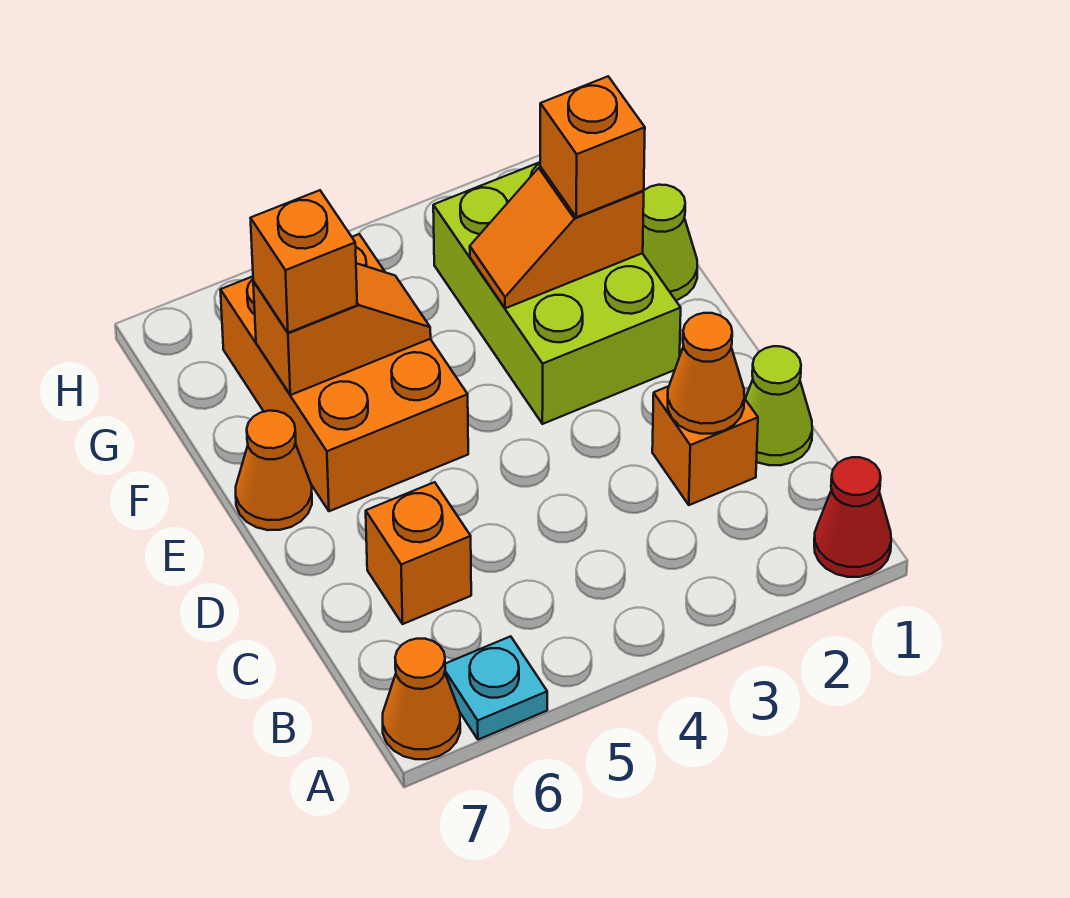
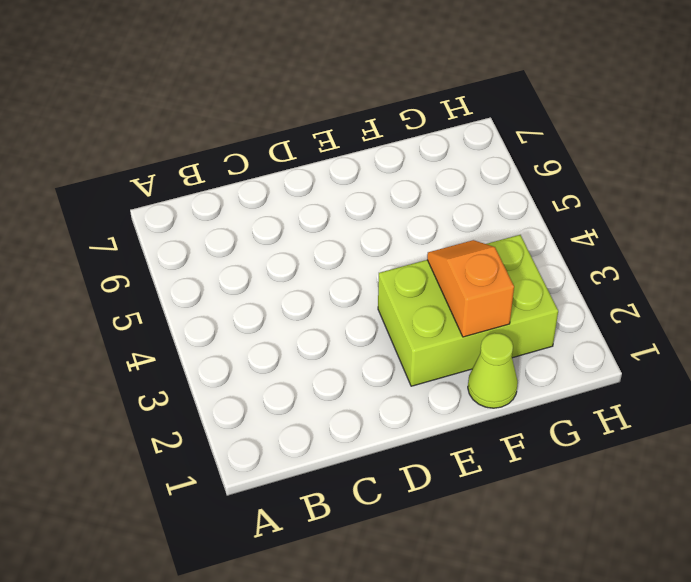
none -> red cone A1 level 1
none -> cyan plate A6 level 1
none -> orange cone A7 level 1

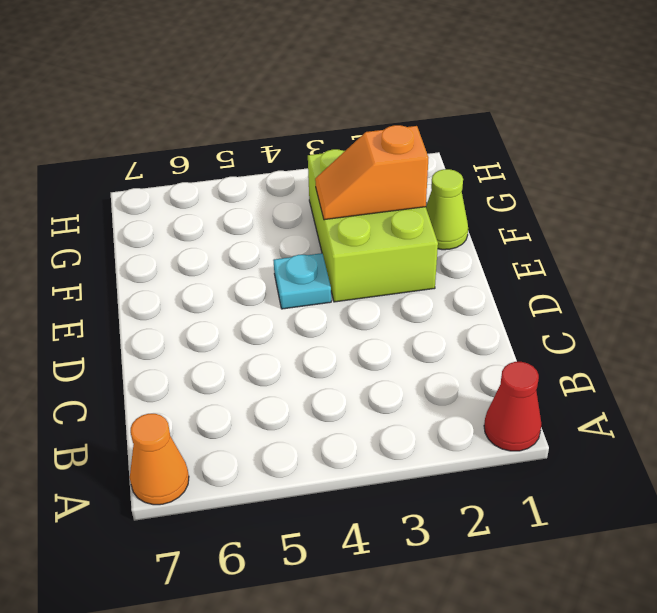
cyan plate E4 level 1 -> cyan plate A6 level 1
none -> lime cone C1 level 1
none -> orange brick C2 level 1
none -> orange brick C6 level 1

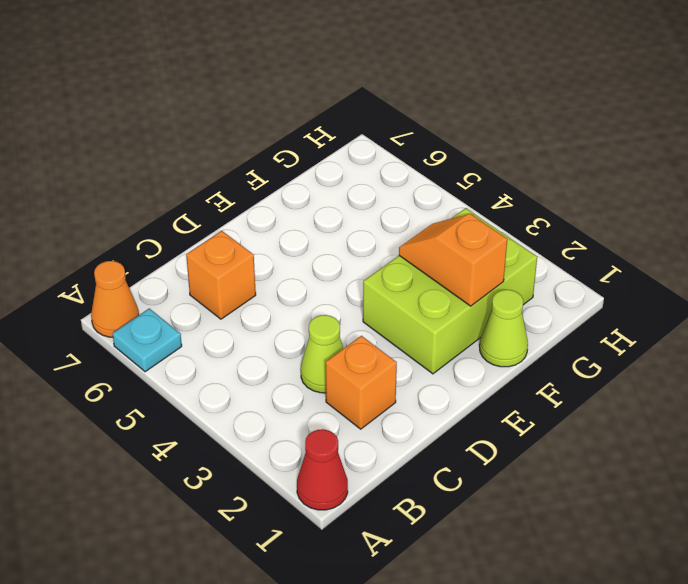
lime cone C3 level 1 -> lime cone C1 level 1
none -> orange brick E5:G6 level 1
none -> orange cone E7 level 1
none -> orange cone C2 level 2

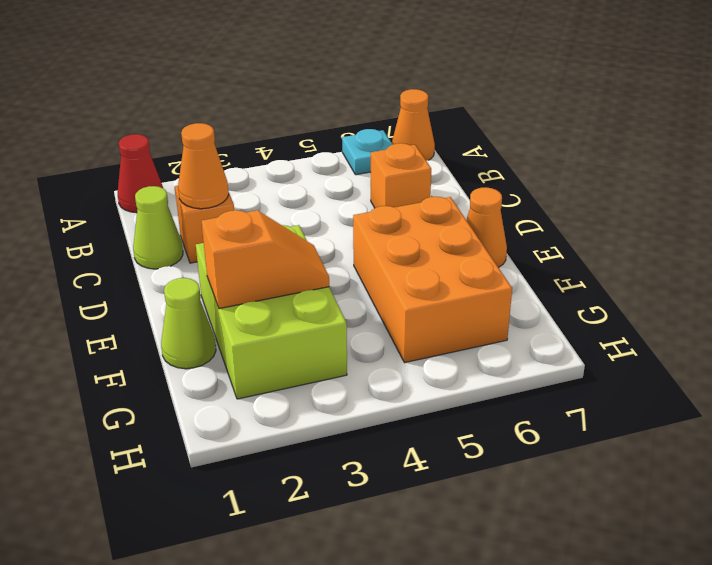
none -> orange slope F5:F6 level 2 top 6
none -> orange brick F2 level 3
none -> orange brick F6 level 3

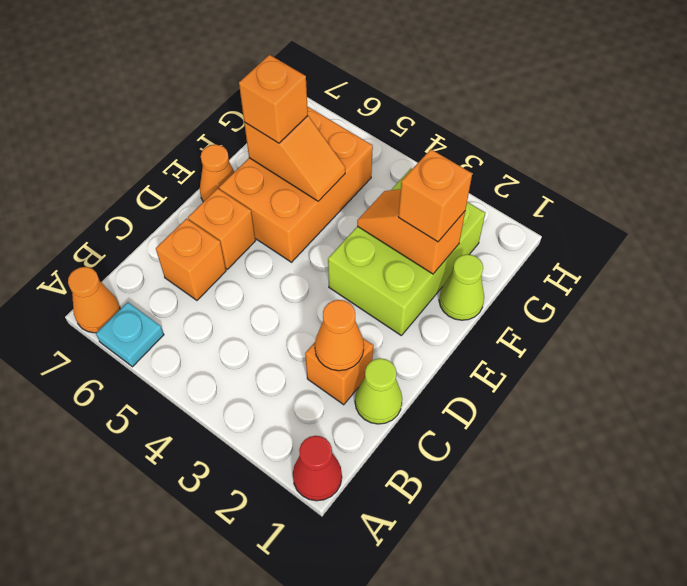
orange brick D6 level 1 -> none

